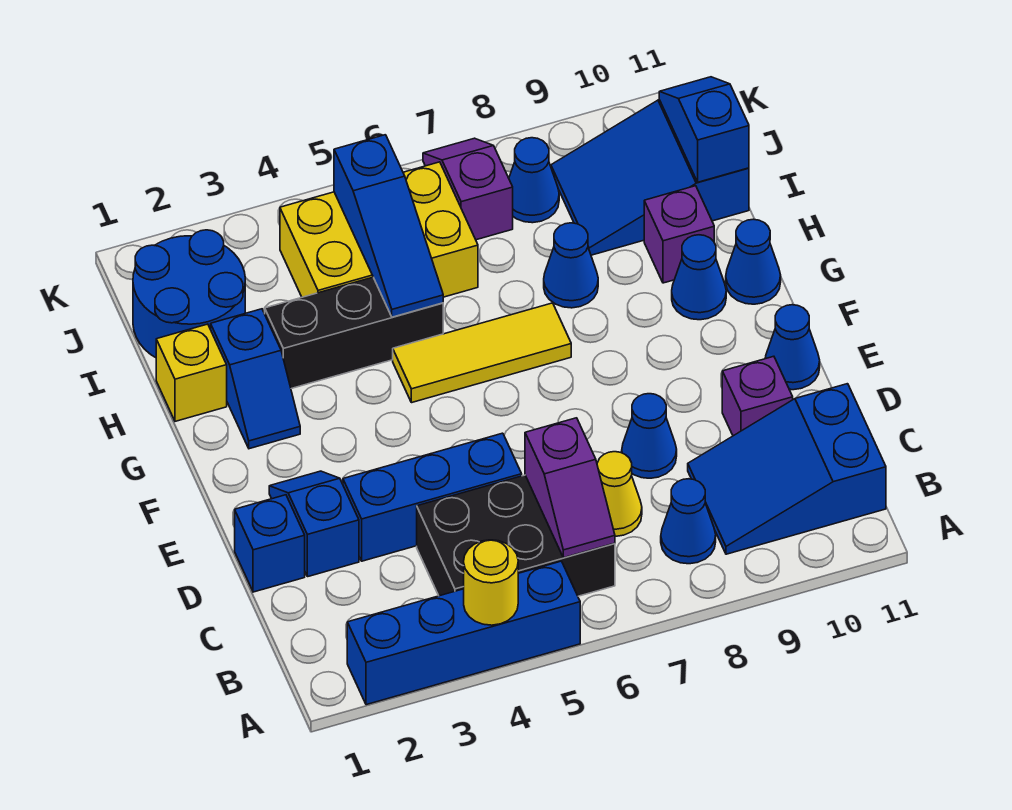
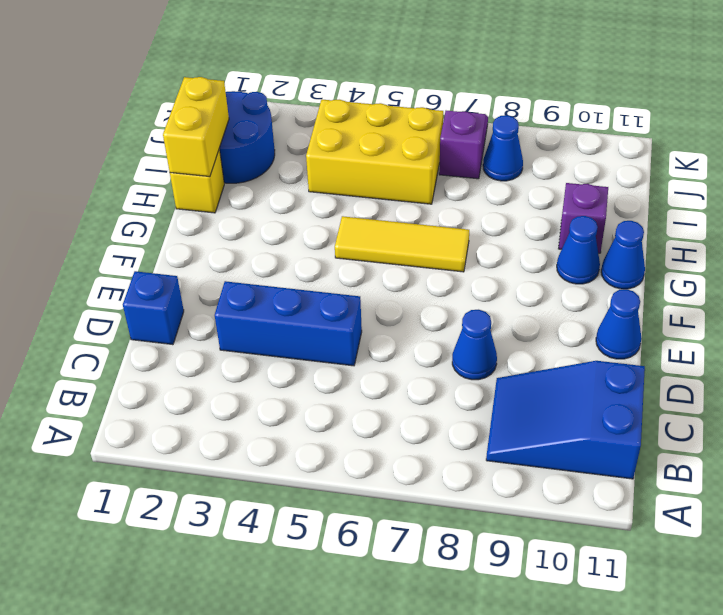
yellow brick H1:I1 level 2 -> none
none -> blue brick A2:A5 level 1
none -> black brick B4:C6 level 1
none -> blue cone B8 level 1

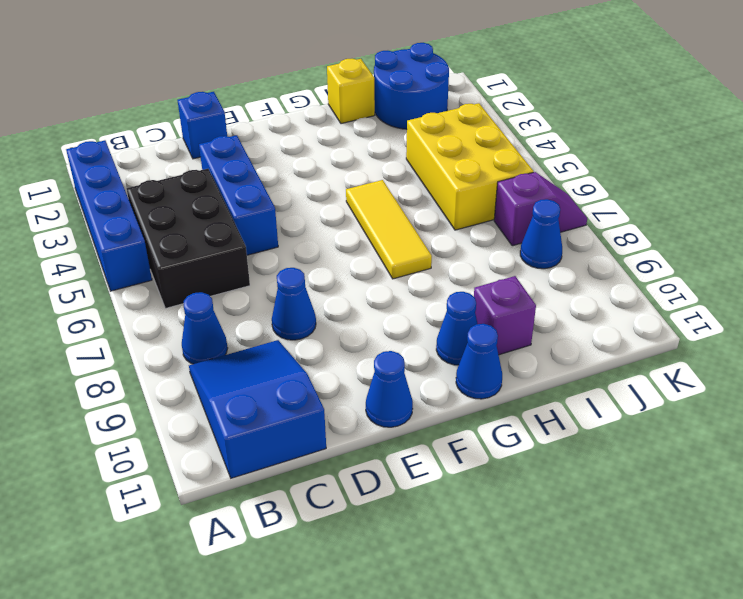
none -> yellow cone C7 level 1
none -> blue slope D2:E2 level 1 top D
none -> purple brick D10 level 1

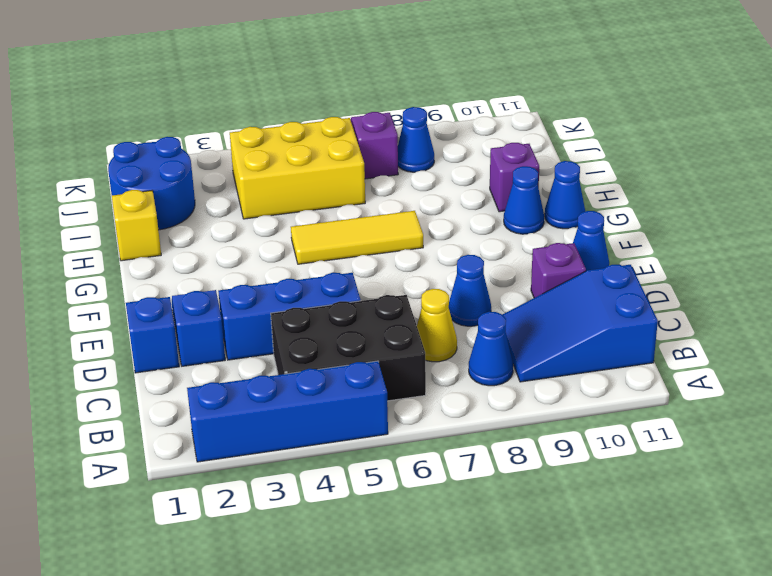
none -> blue slope G2:H2 level 1 top H
none -> black brick H3:H5 level 1
none -> blue cone H8 level 1

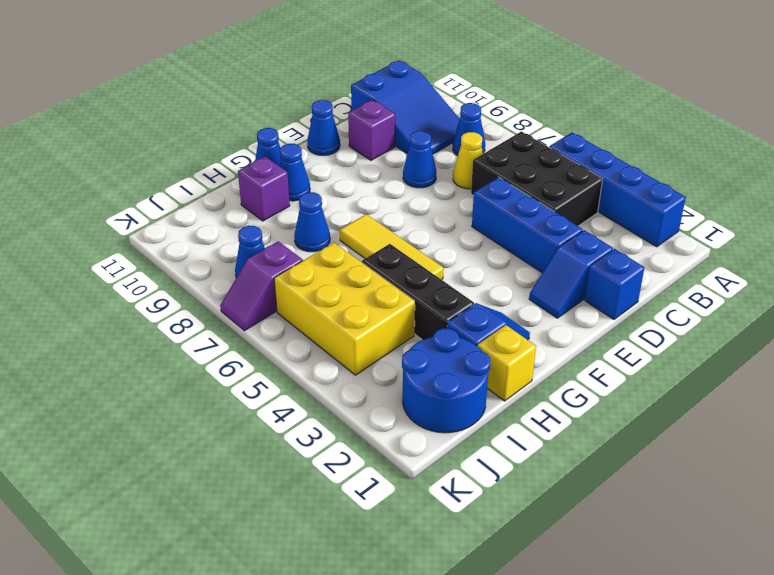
none -> blue slope I9:J11 level 1 top 11
none -> yellow round brick A4 level 2
none -> purple slope B6:C6 level 2 top C

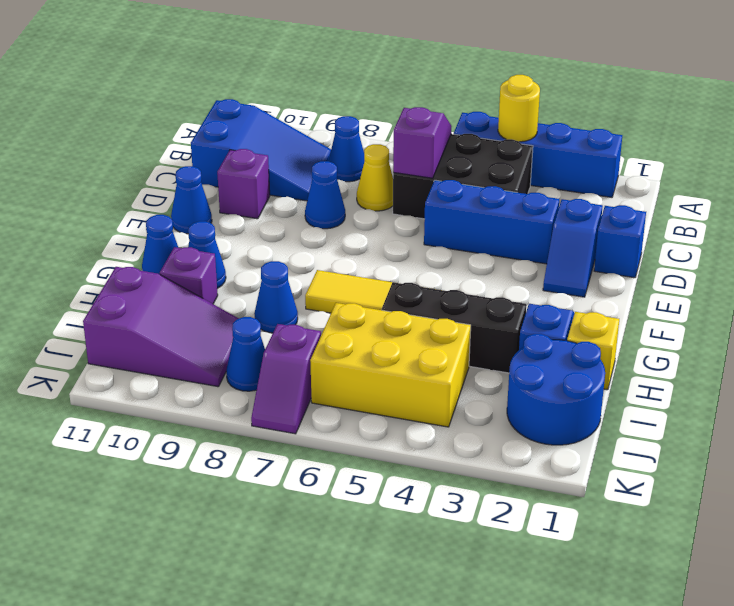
purple slope I9:J11 level 1 top 11 -> blue slope I9:J11 level 1 top 11
none -> blue slope H5:J5 level 2 top J
none -> blue slope I11:J11 level 2 top I

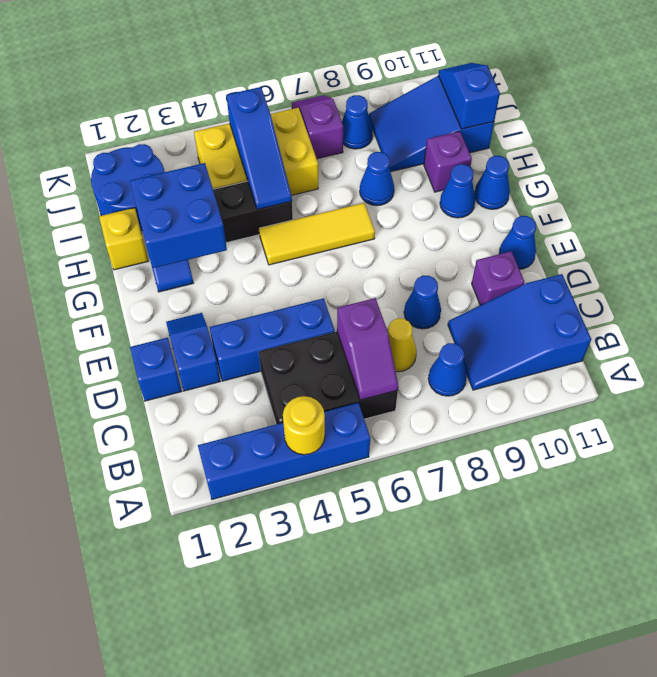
blue brick G2:H3 level 2 -> none

